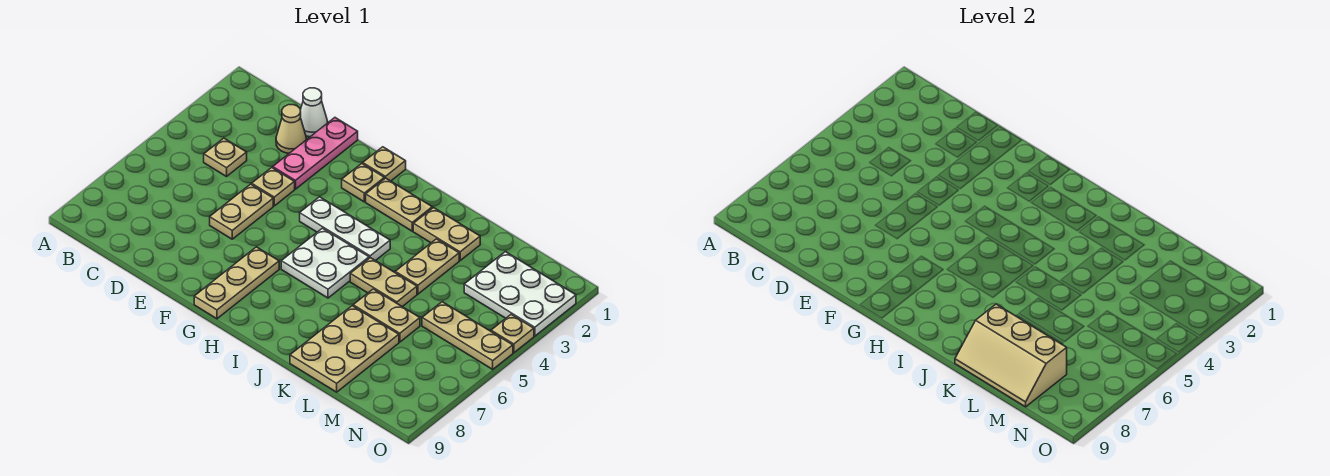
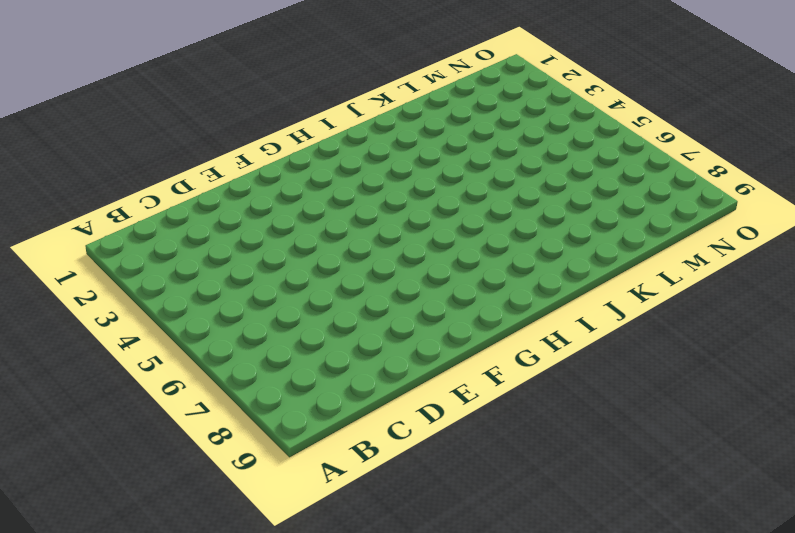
none -> tan plate C4 level 1
none -> white cone D1 level 1
none -> tan cone D2 level 1

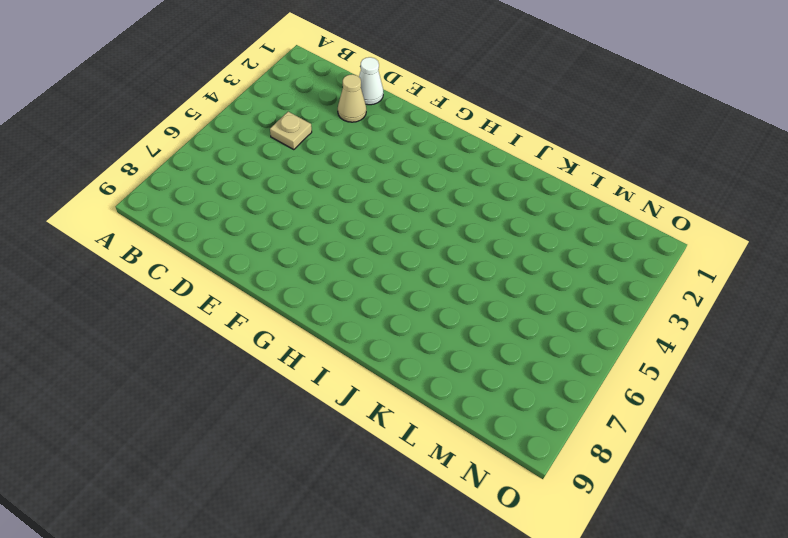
none -> pink plate E1:E3 level 1
none -> tan plate E4 level 1
none -> tan plate E5:E6 level 1

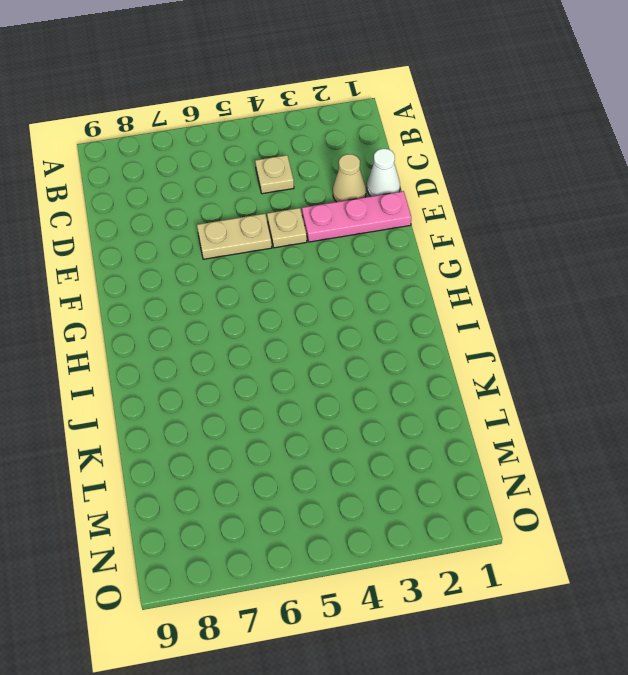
none -> tan plate G1 level 1
none -> tan plate G2 level 1
none -> white plate G4:I4 level 1

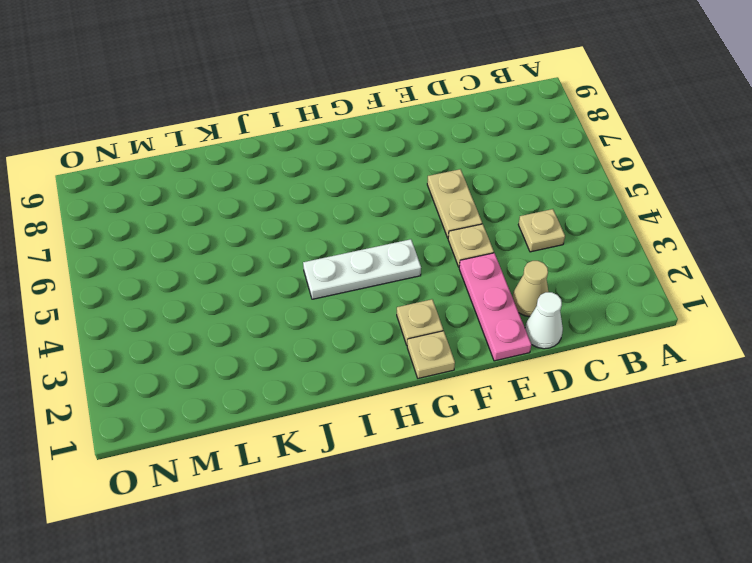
none -> tan plate G7:G9 level 1
none -> tan plate H2:I2 level 1
none -> white plate H5:I6 level 1

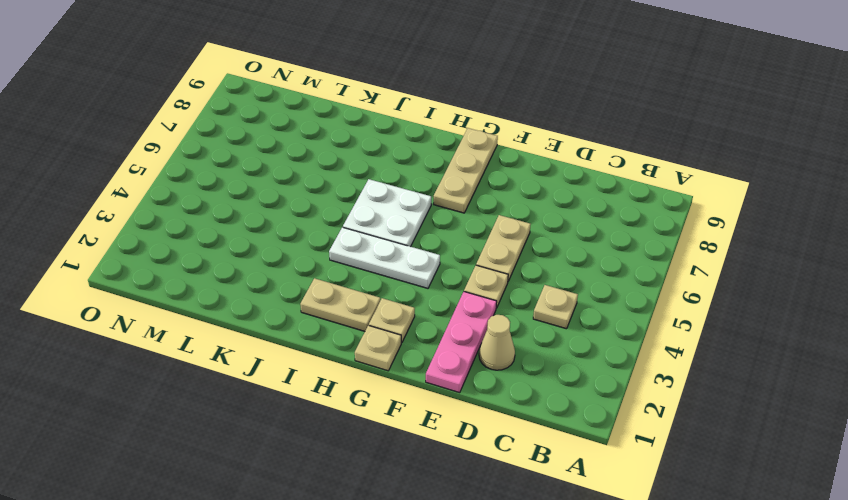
none -> white cone D1 level 1
none -> tan plate J2:K2 level 1
none -> tan plate J5:K5 level 1

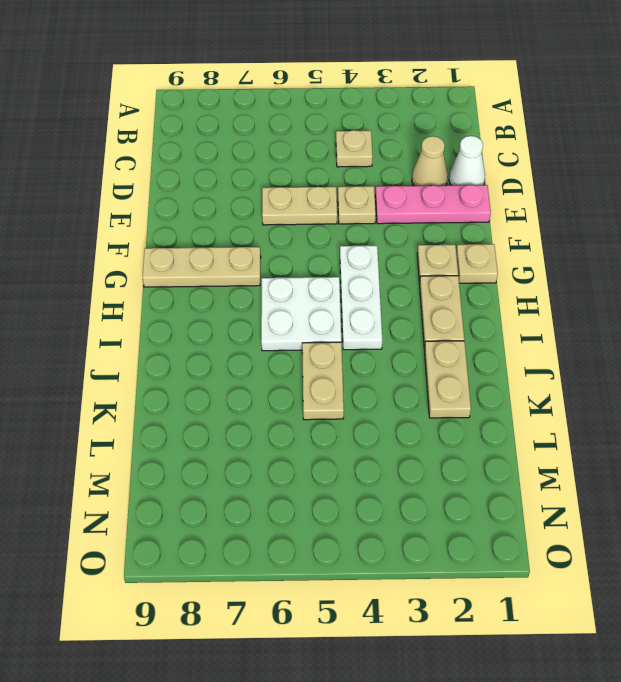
none -> tan plate K3:K4 level 1
none -> tan plate K6:L6 level 1
none -> tan plate K7:L9 level 1

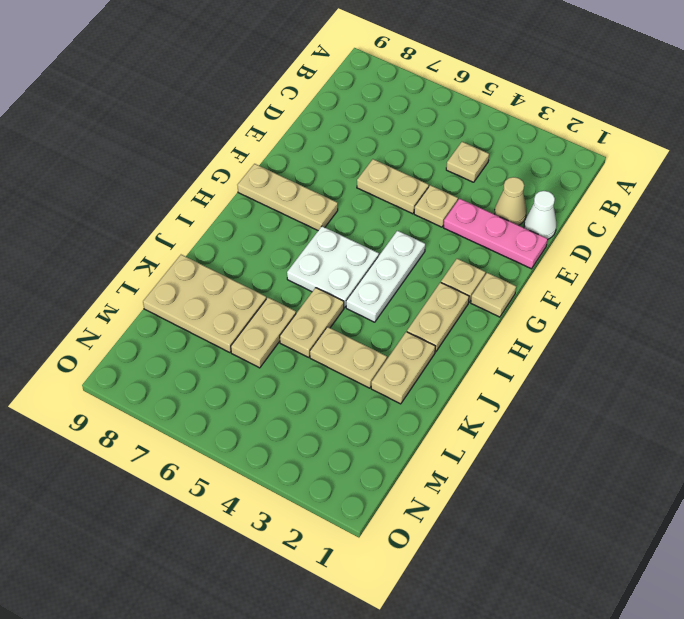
none -> white plate M2:O3 level 1
none -> tan plate M5:O5 level 1
none -> tan plate O4 level 1

